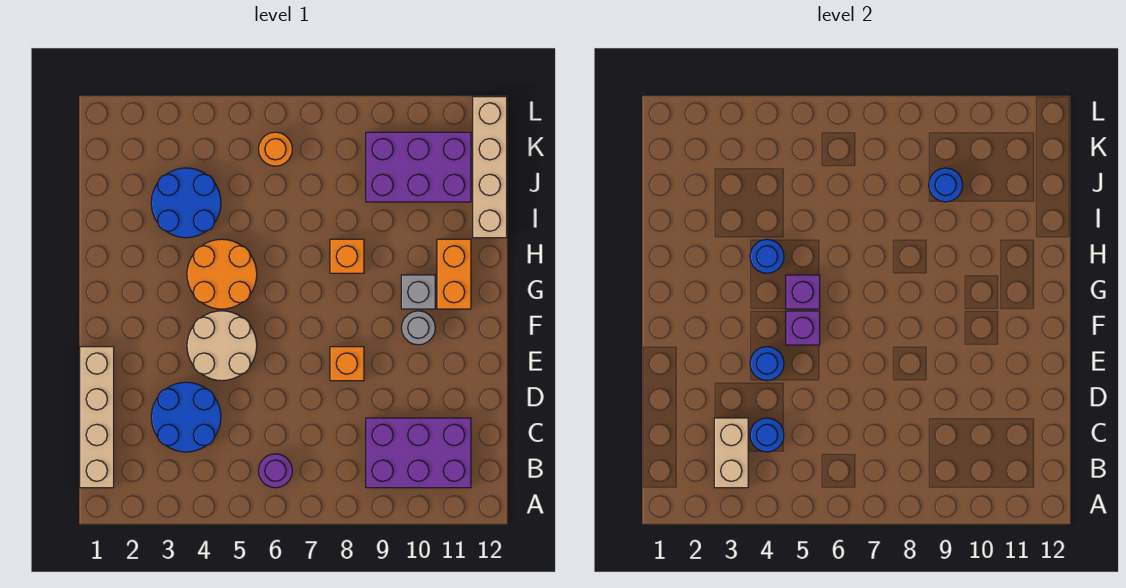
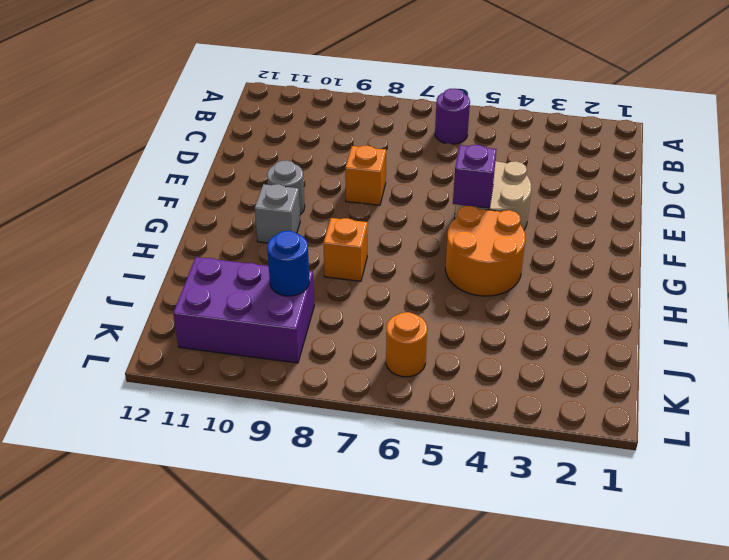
none -> tan brick B1:E1 level 1
none -> purple brick B9:C11 level 1
none -> blue round brick C3:D4 level 1

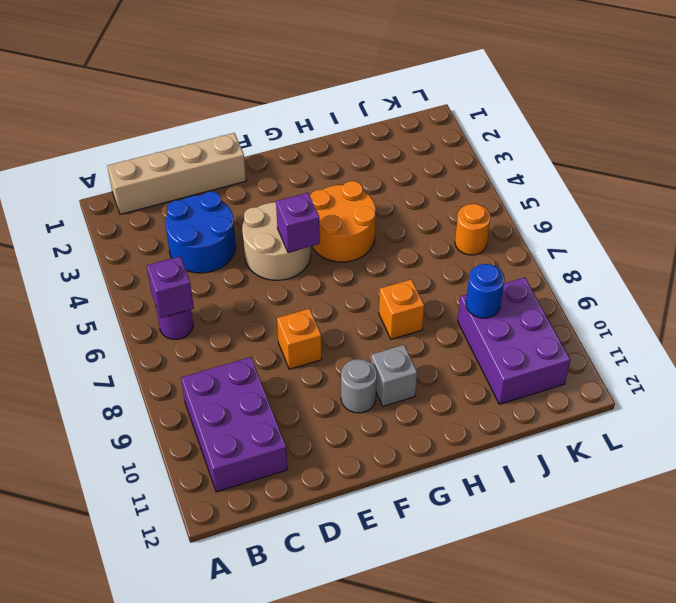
purple brick B6 level 2 -> purple brick G5 level 2
none -> orange brick G11:H11 level 1
none -> blue round brick I3:J4 level 1
none -> tan brick I12:L12 level 1

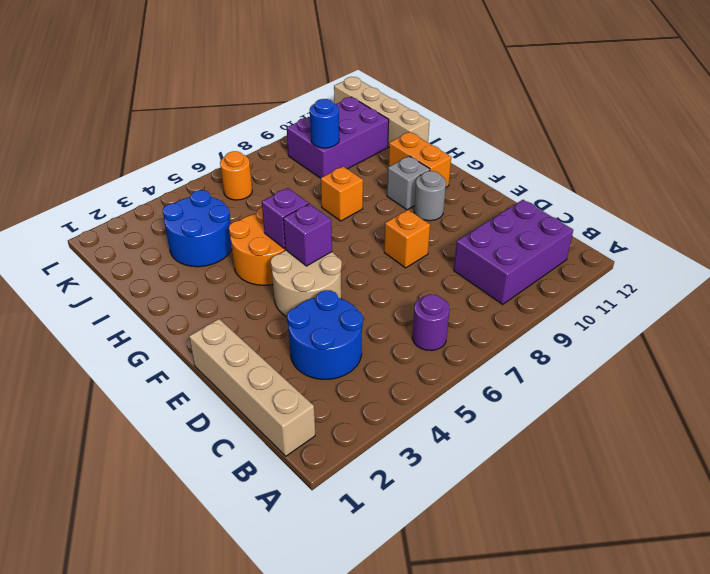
none -> tan brick B3:C3 level 2
none -> blue round brick C4 level 2
none -> blue round brick E4 level 2

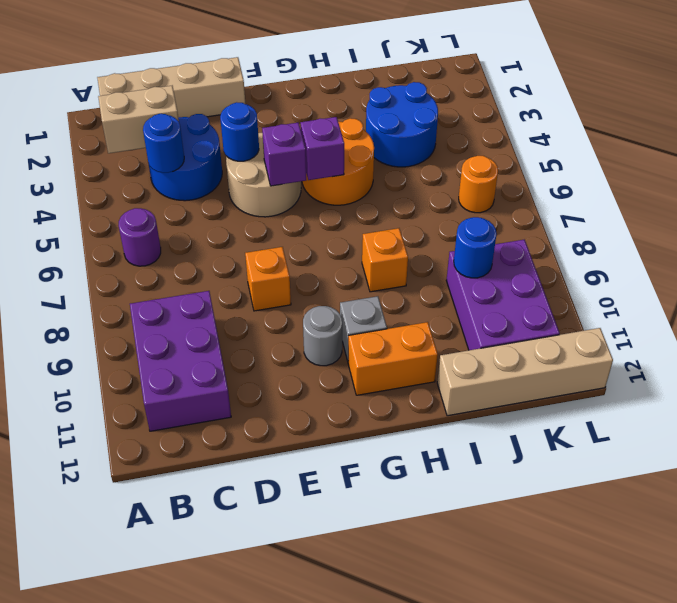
none -> blue round brick H4 level 2

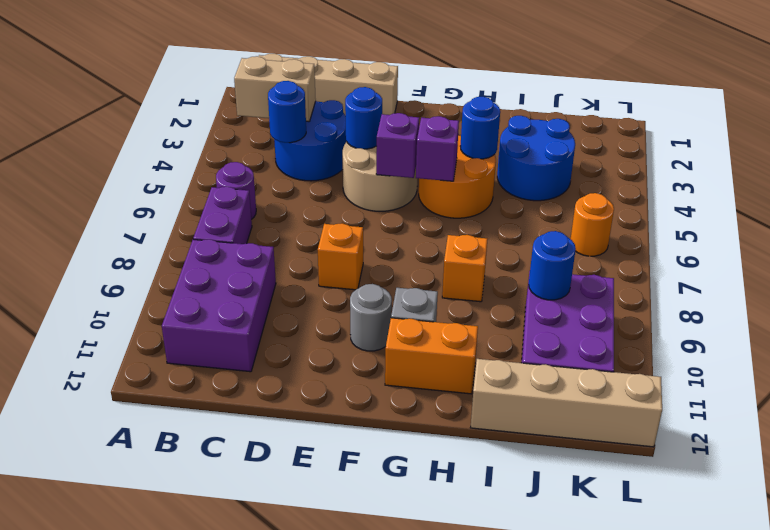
purple brick B7:B8 level 1 -> none

